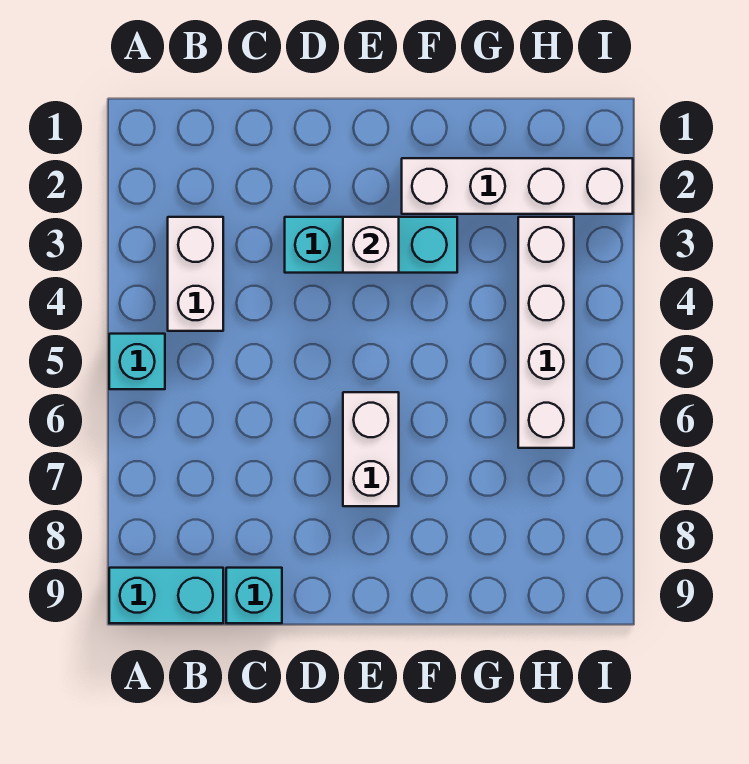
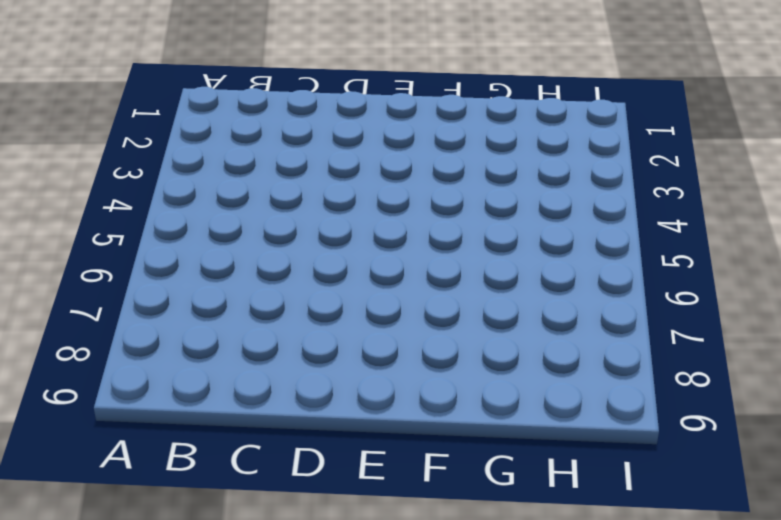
none -> cyan brick A5 level 1
none -> cyan brick A9:B9 level 1

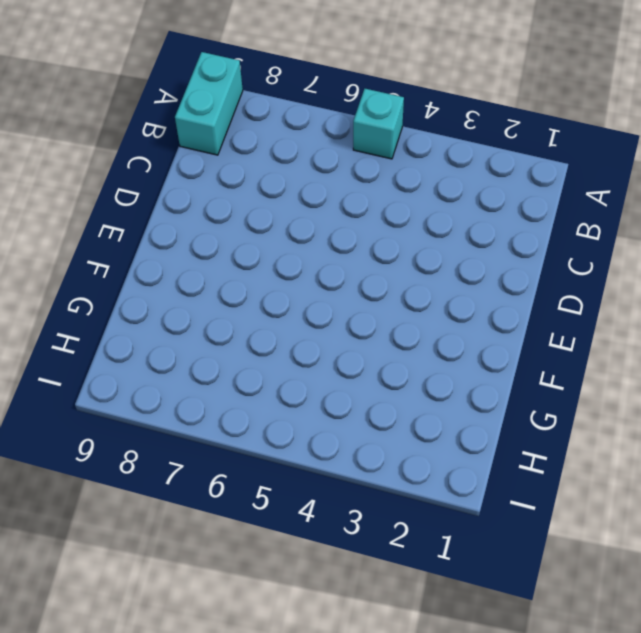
none -> white brick B3:B4 level 1
none -> cyan brick C9 level 1

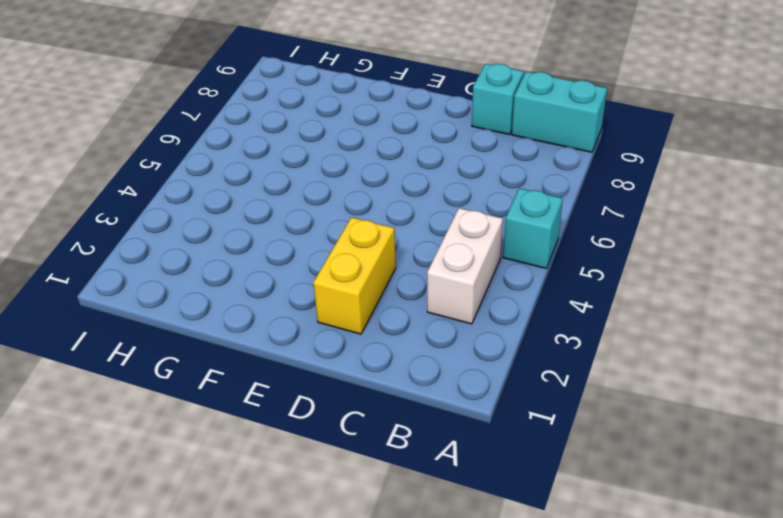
yellow brick D2:D3 level 1 -> cyan brick D3:F3 level 1
none -> white brick E6:E7 level 1
none -> white brick F2:I2 level 1

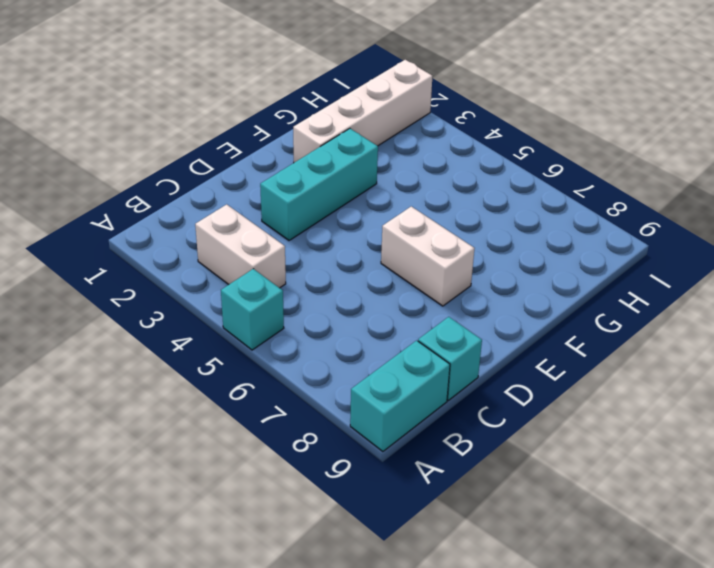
none -> white brick H3:H6 level 1
none -> white brick E3 level 2

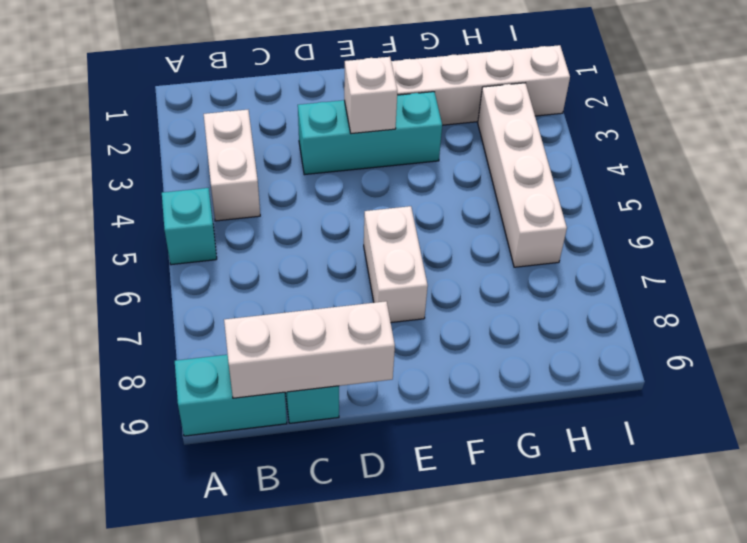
white brick B9:D9 level 2 -> none

